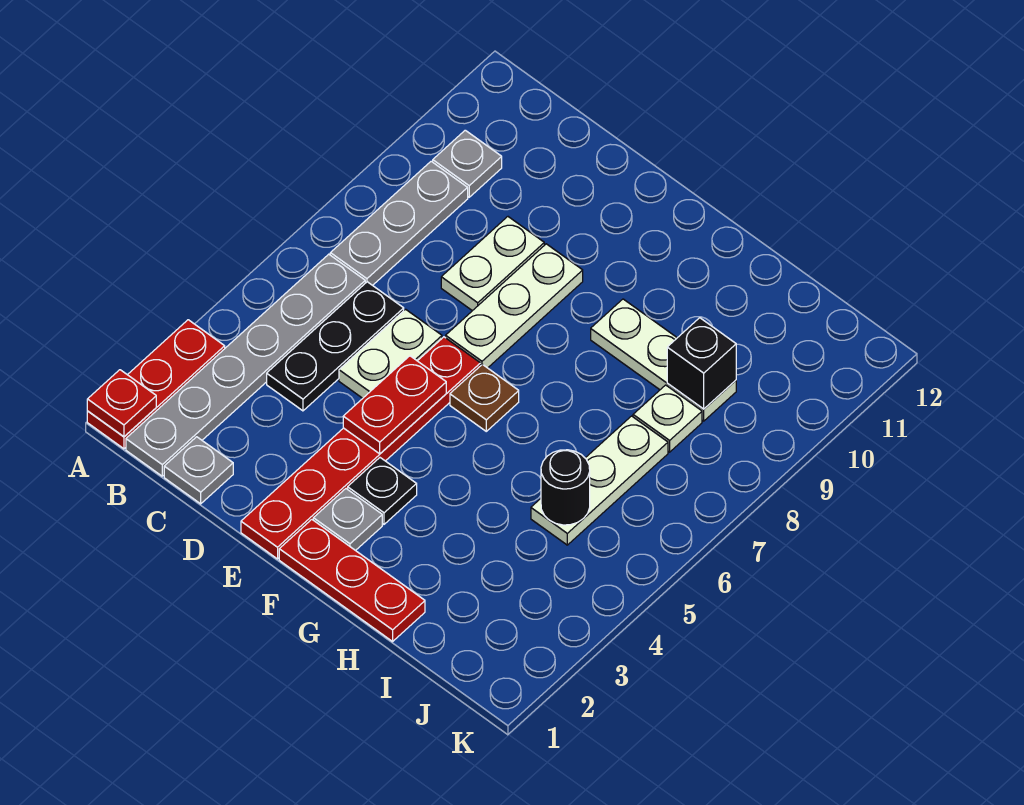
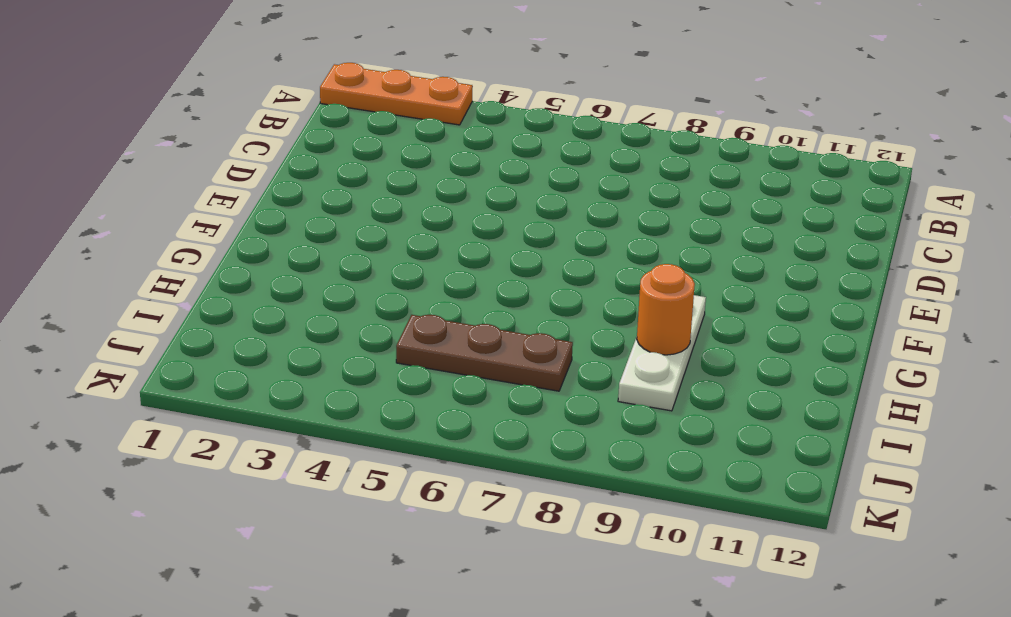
orange plate A1:A3 level 1 -> red plate A1:A3 level 1
orange round brick H9 level 2 -> none
brown plate I5:I7 level 1 -> white plate I5:I7 level 1
none -> grey plate B1:B6 level 1
none -> grey plate B7:B9 level 1
none -> grey plate B10 level 1

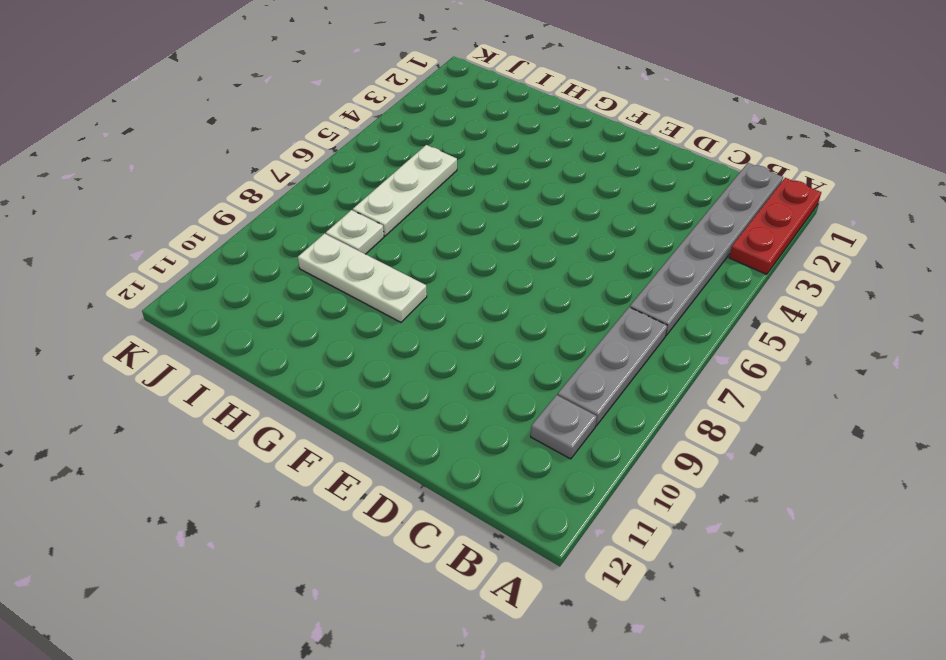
none -> grey plate C1 level 1
none -> black plate C4:C6 level 1
none -> white plate D5:D6 level 1

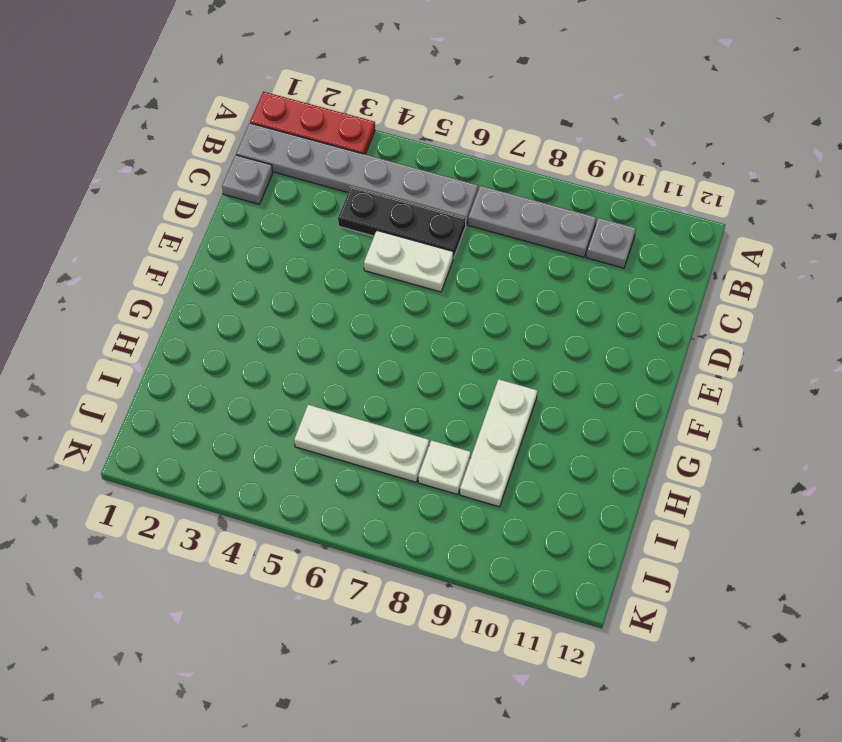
none -> white plate D8:D9 level 1
none -> red plate E1:E6 level 1
none -> white plate E7:E9 level 1

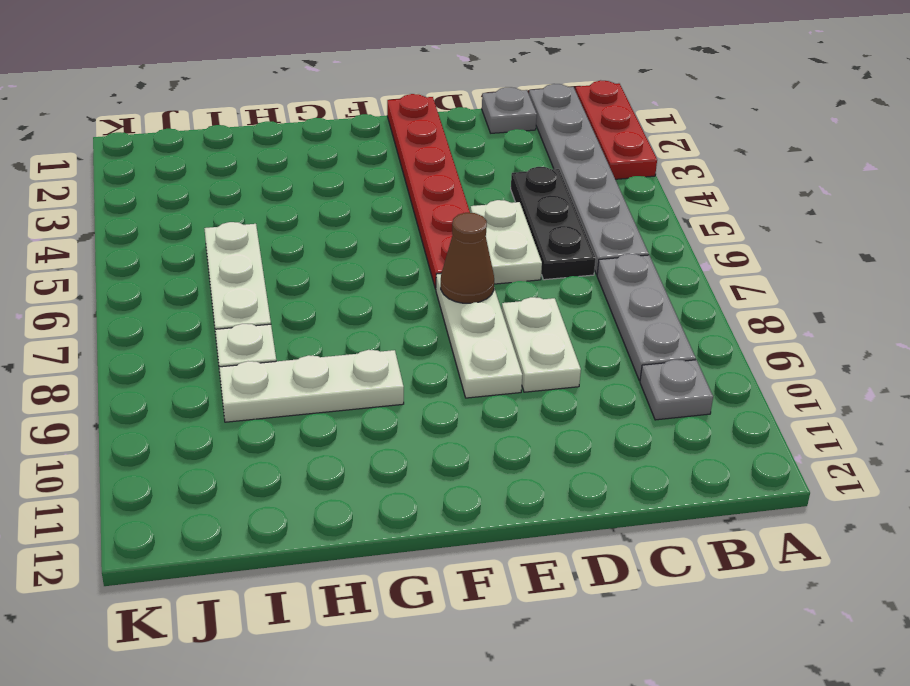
brown cone E7 level 2 -> none
none -> red plate F1:H1 level 1
none -> grey plate F2 level 1
none -> black plate F3 level 1

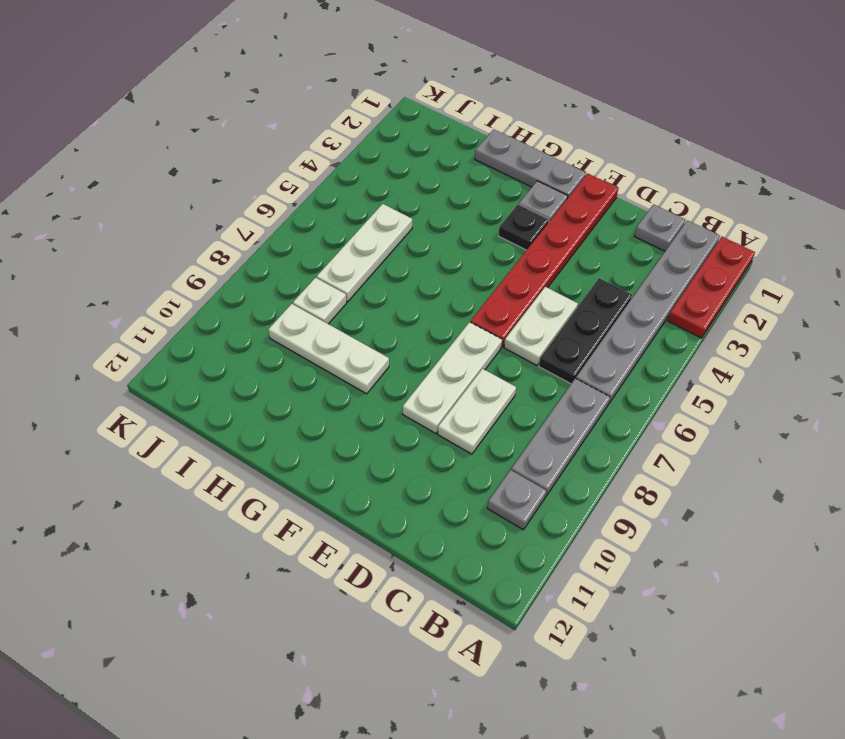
grey plate F1:H1 level 1 -> red plate F1:H1 level 1
none -> brown plate F6 level 1
none -> red plate A1 level 2
none -> red plate E4:E5 level 2

